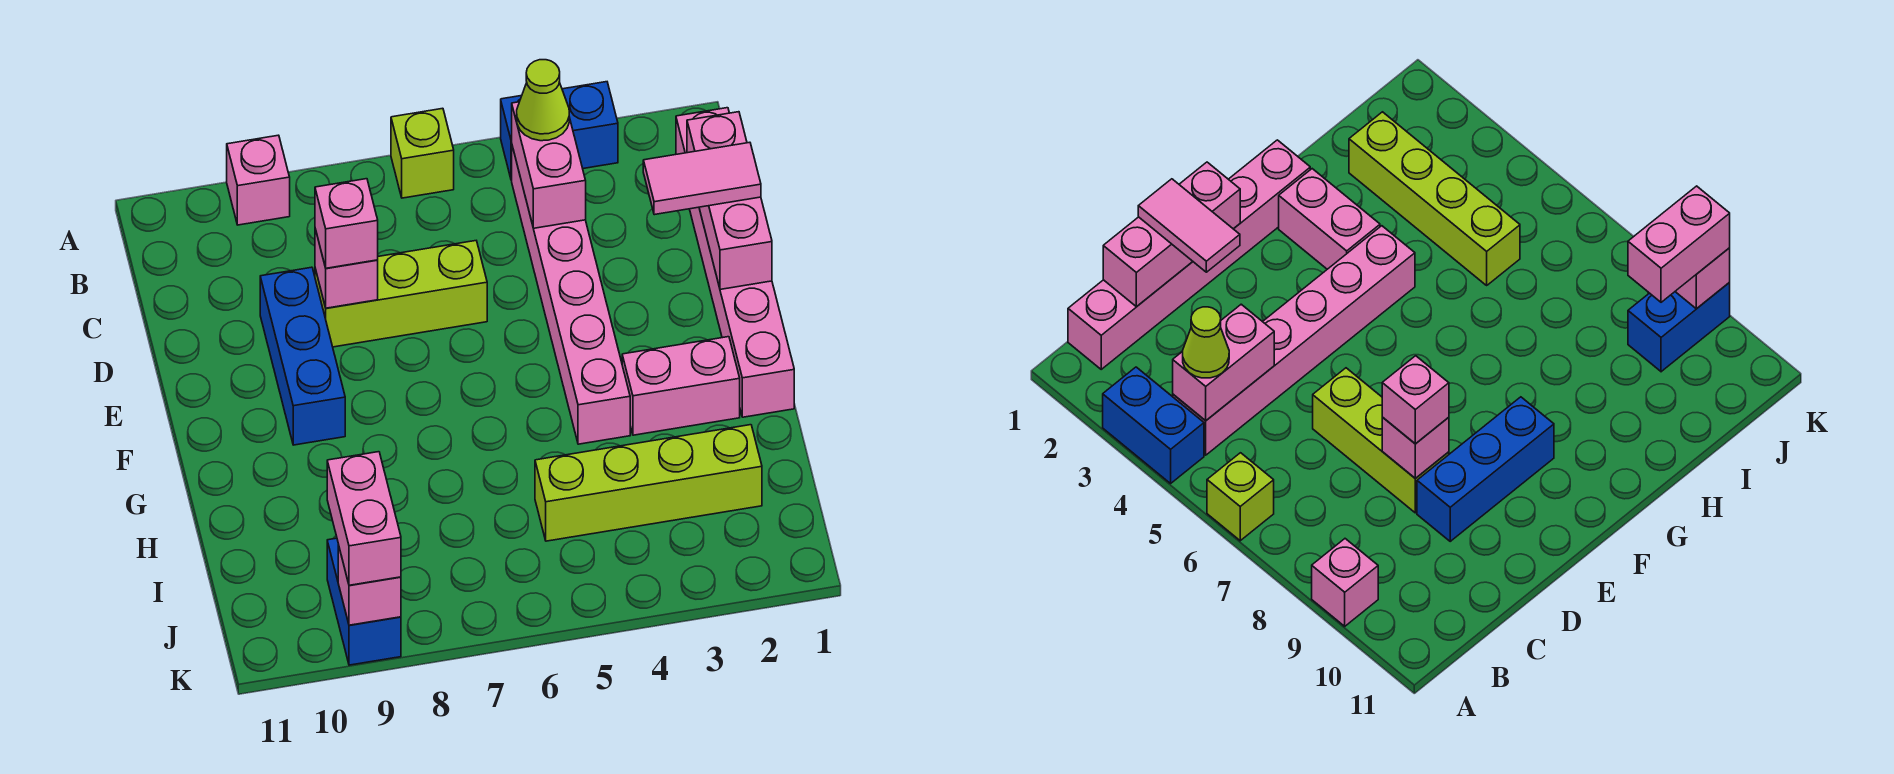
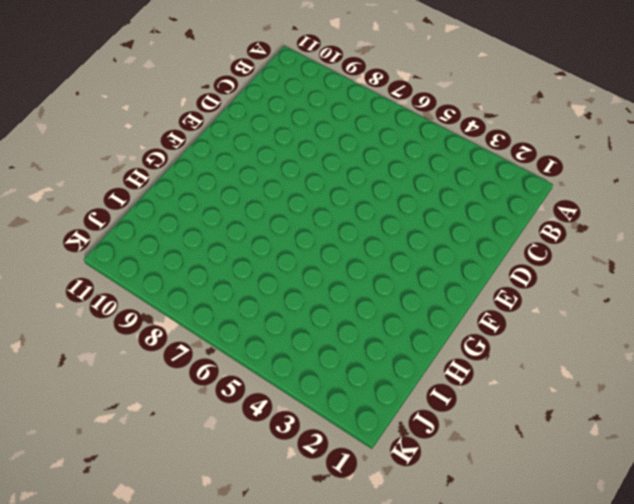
none -> blue brick A3:A4 level 1
none -> lime brick A6 level 1
none -> pink brick A9 level 1

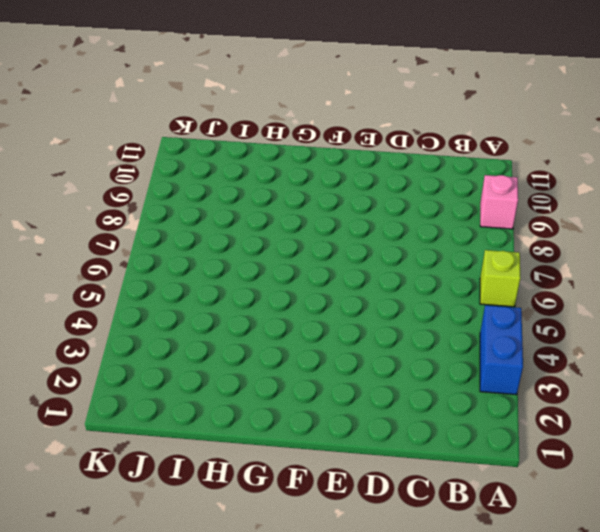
none -> pink brick B1:G1 level 1
none -> pink brick B4:G4 level 1
none -> lime brick D6:D8 level 1

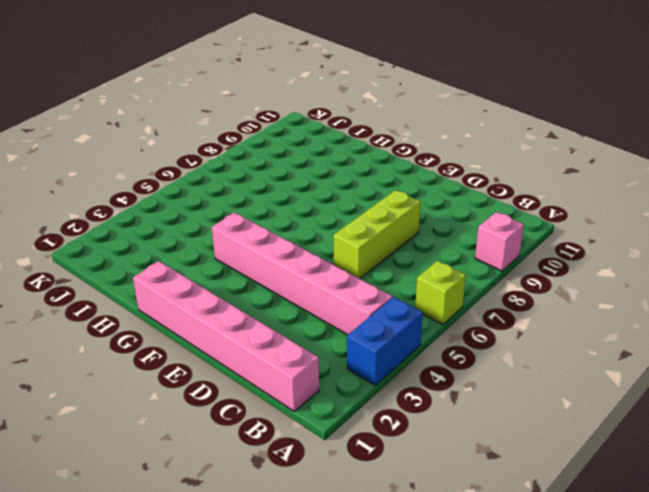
none -> blue brick D9:F9 level 1
none -> pink brick G2:G3 level 1
none -> lime brick I2:I5 level 1

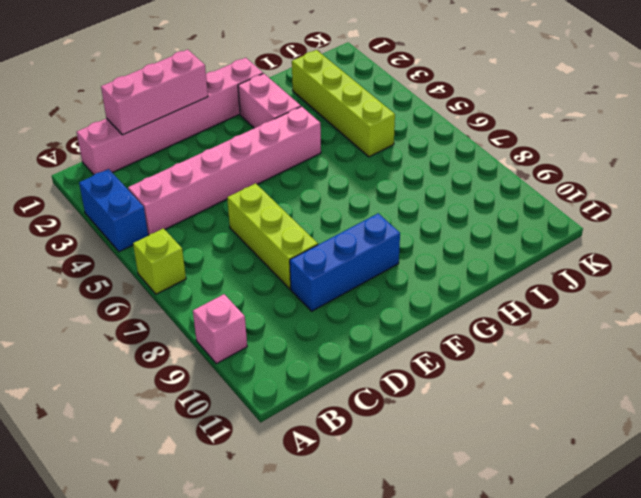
none -> blue brick J9:K9 level 1
none -> pink brick B4:C4 level 2
none -> pink brick D8 level 2

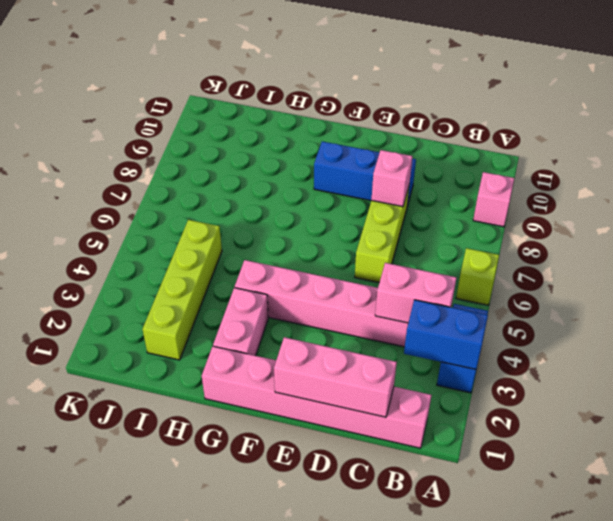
blue brick A3:B3 level 2 -> blue brick J9:K9 level 1
none -> pink brick K9 level 2
none -> lime cone B4 level 3
none -> pink tile D1:D2 level 3

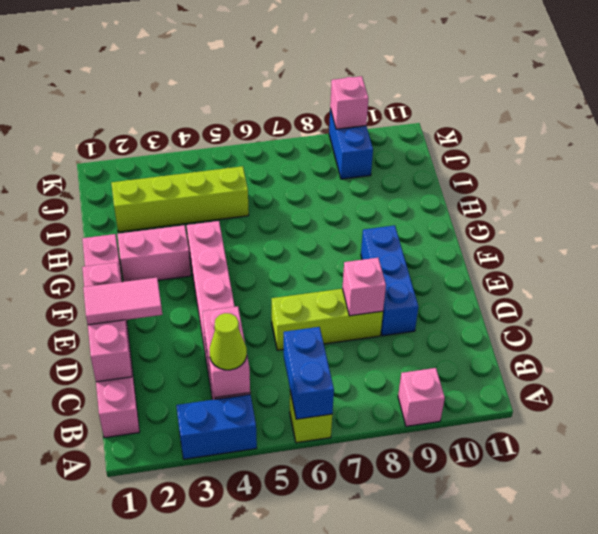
blue brick A6:B6 level 2 -> none
none -> pink brick D8 level 3
none -> pink brick J9:K9 level 3

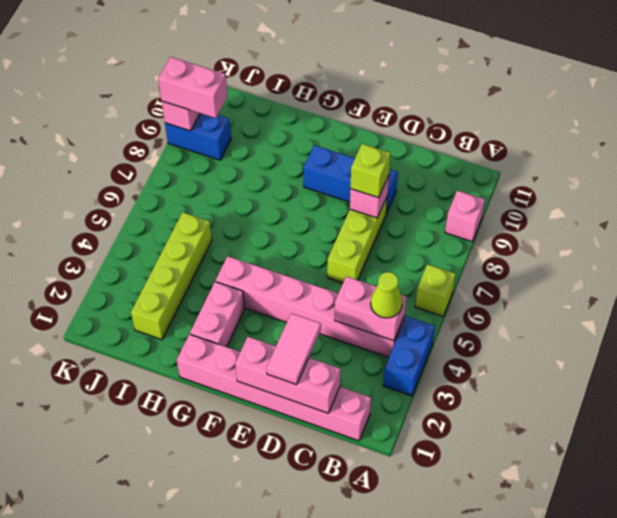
lime brick D8 level 3 -> pink brick D8 level 3

